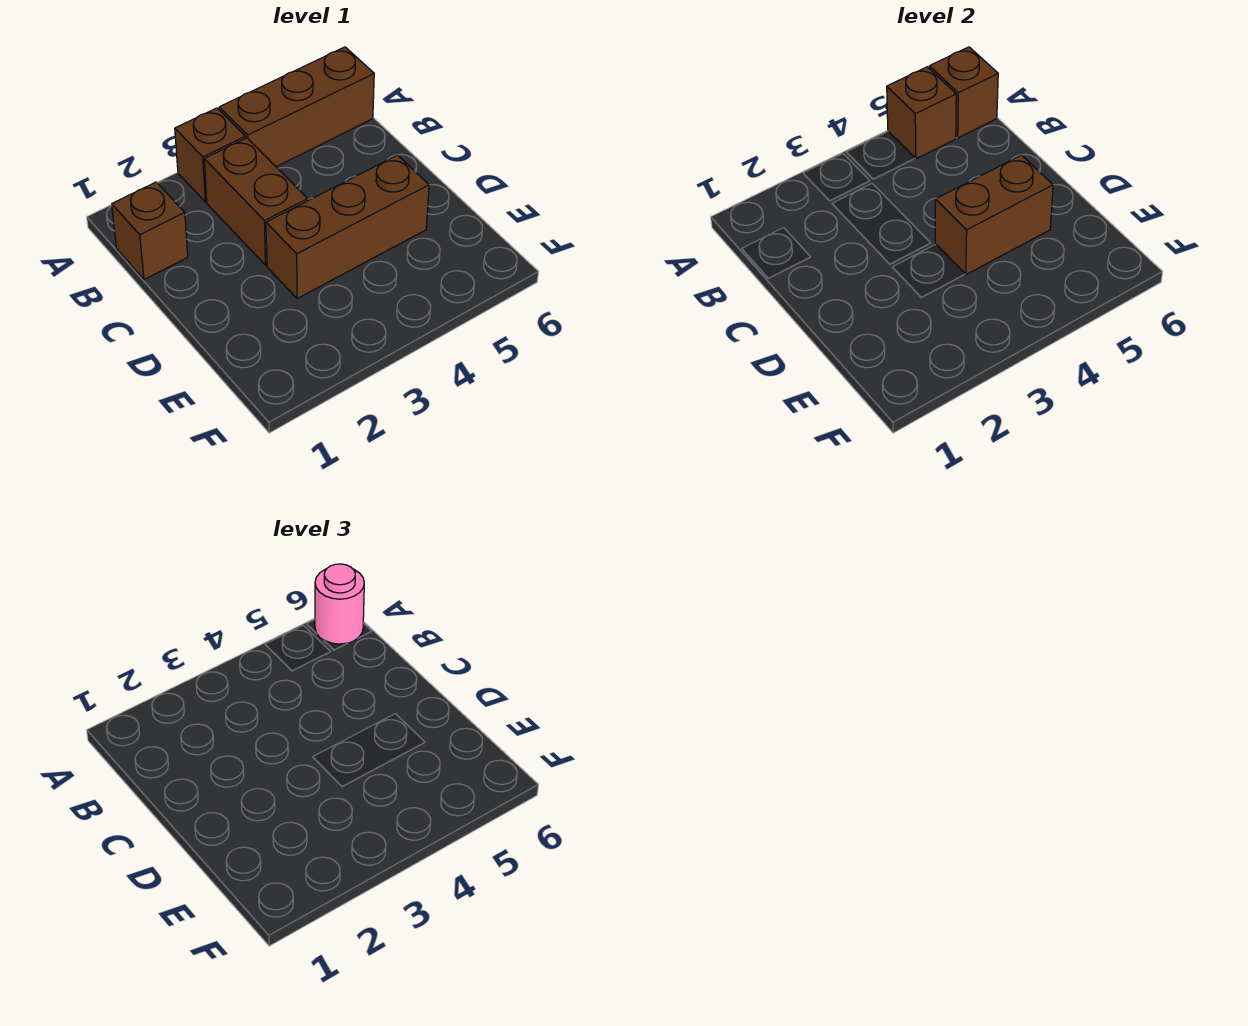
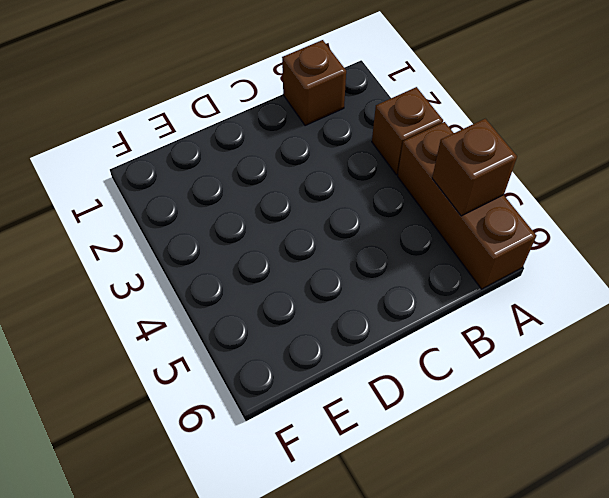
none -> brown brick B3:C3 level 1
none -> brown brick D3:D5 level 1

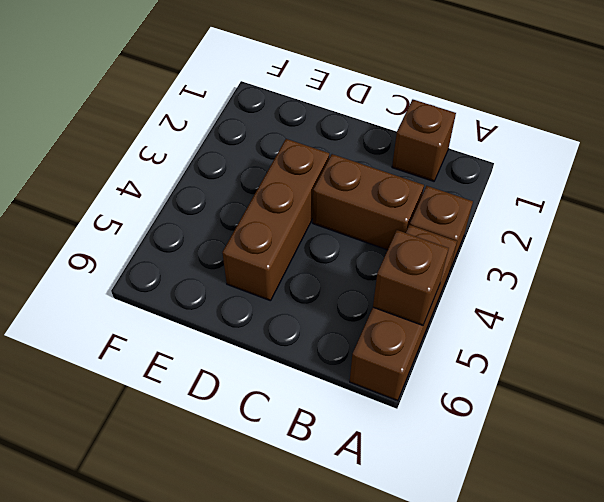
none -> brown brick A6 level 2
none -> brown brick D4:D5 level 2

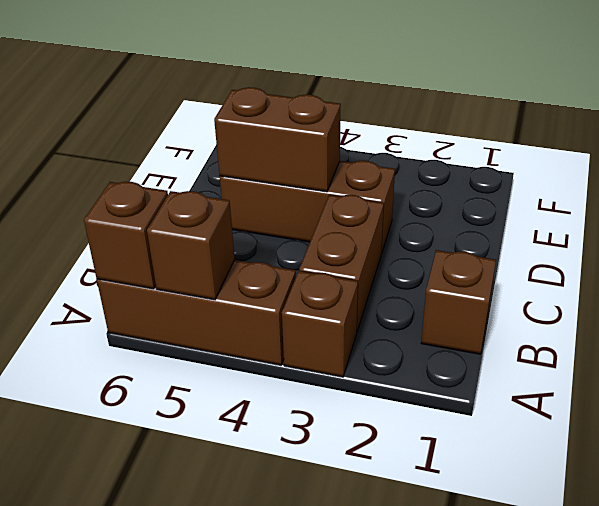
none -> pink round brick A6 level 3

